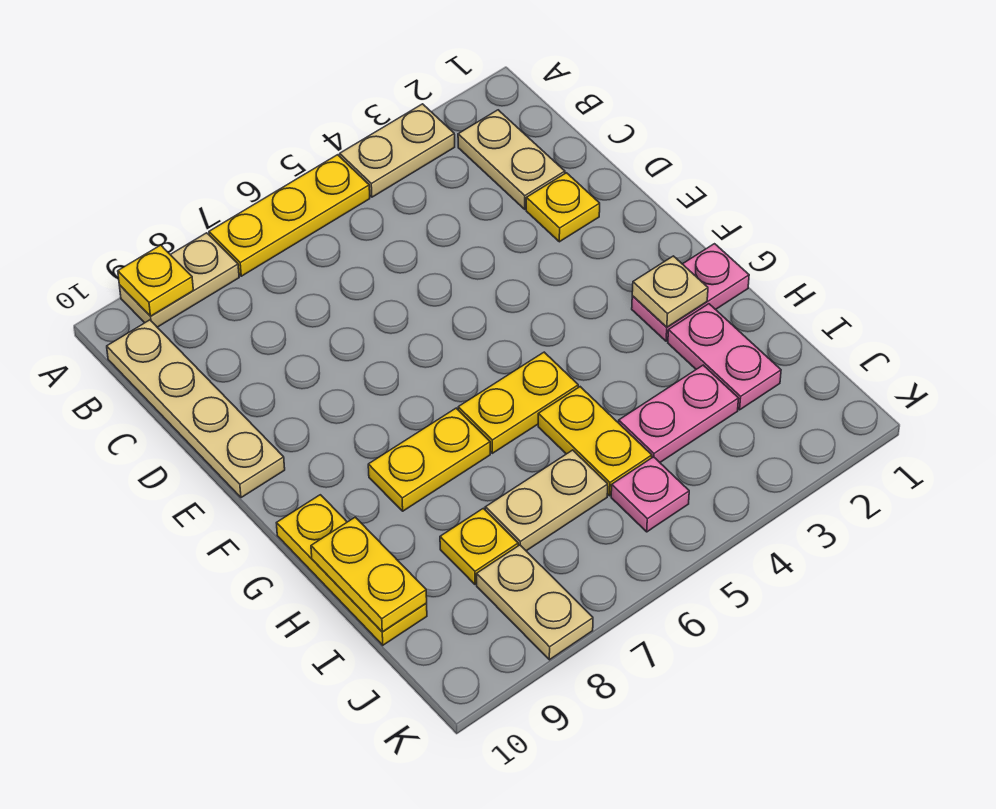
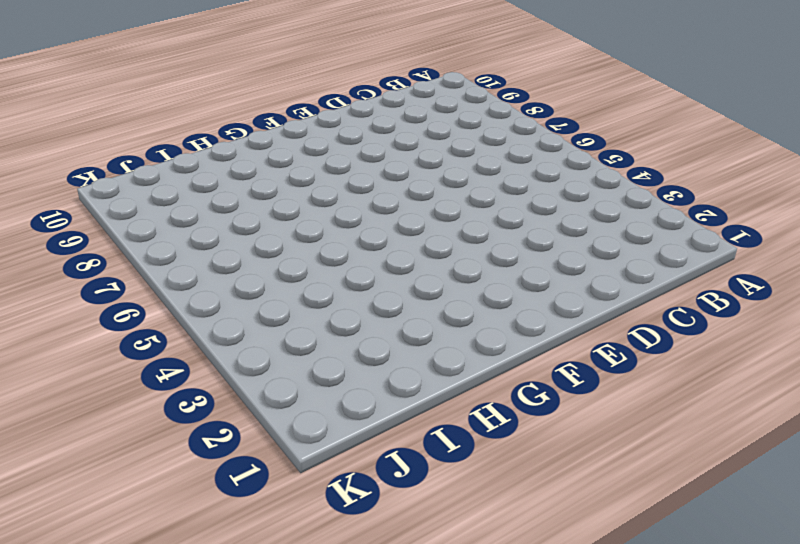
none -> tan plate A3:A4 level 1
none -> yellow plate A5:A7 level 1
none -> tan plate A8:A9 level 1

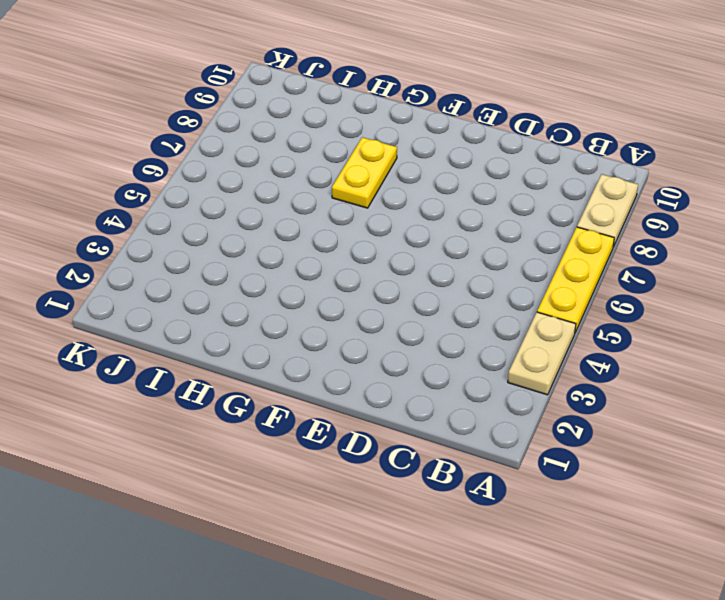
none -> tan plate B2:C2 level 1
none -> tan plate B10:E10 level 1
none -> yellow plate D2 level 1

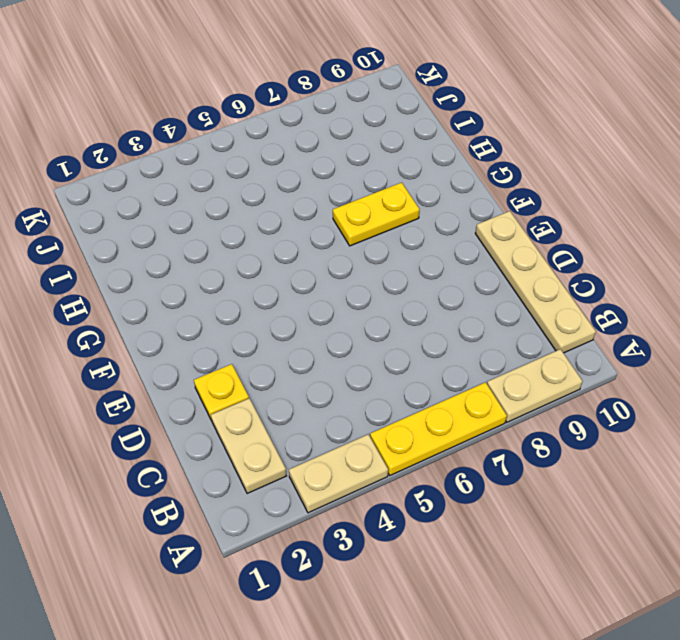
none -> pink plate G1:G2 level 1
none -> yellow plate G5:G6 level 1
none -> yellow plate G10:I10 level 1

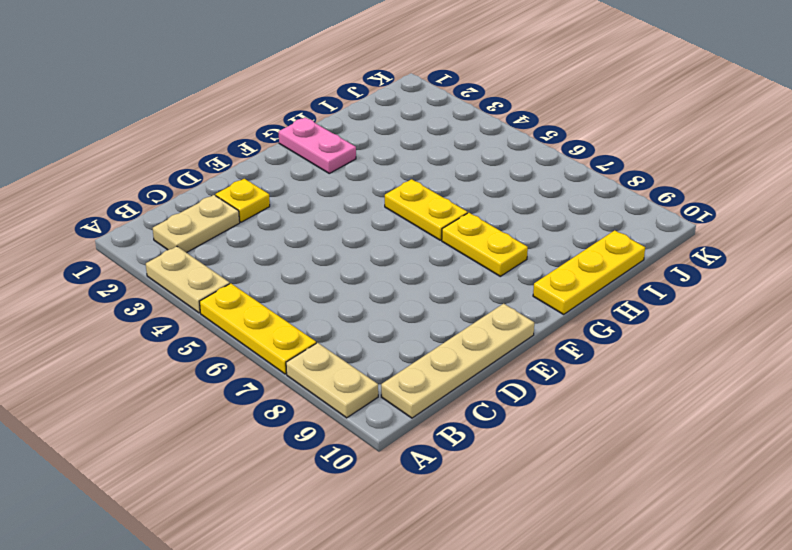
none -> pink plate H2:I2 level 1
none -> yellow plate H5:I5 level 1
none -> pink plate I3:I4 level 1

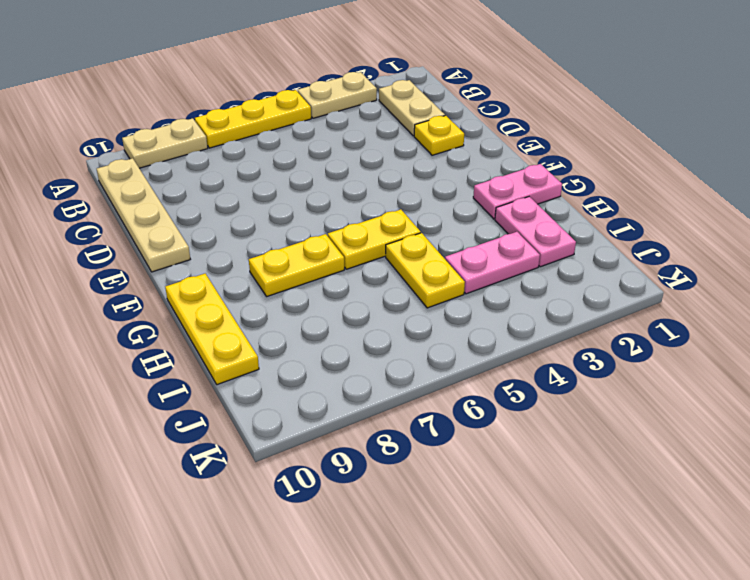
none -> tan plate I6:I7 level 1
none -> yellow plate I8 level 1
none -> pink plate J5 level 1

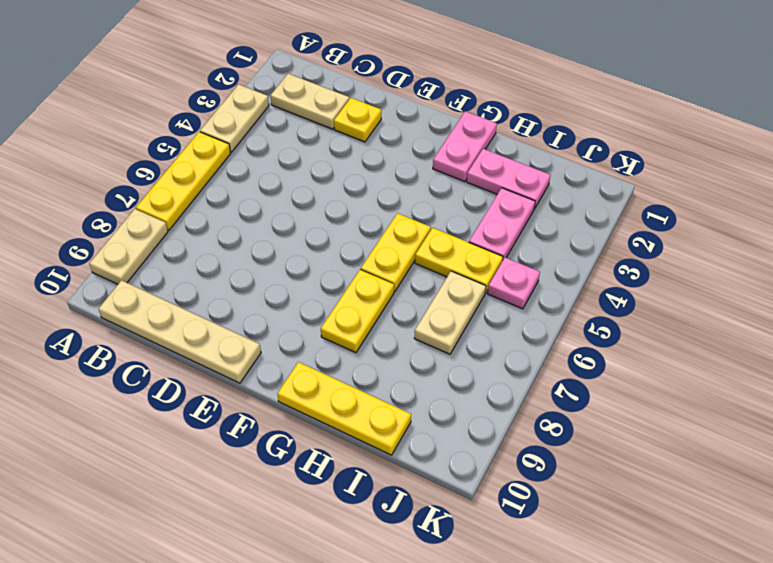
none -> yellow plate I8 level 1
none -> tan plate J8:K8 level 1
none -> yellow plate A9 level 2

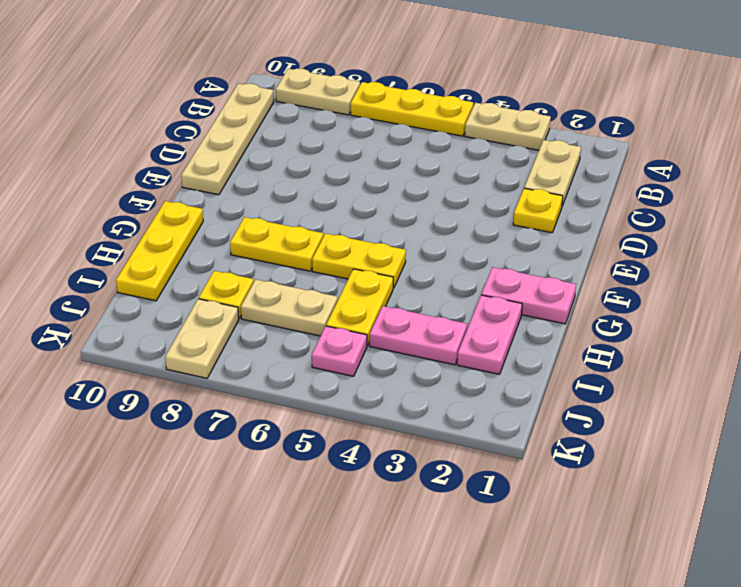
none -> yellow plate A9 level 2
none -> tan plate G2 level 2
none -> yellow plate H10:I10 level 2

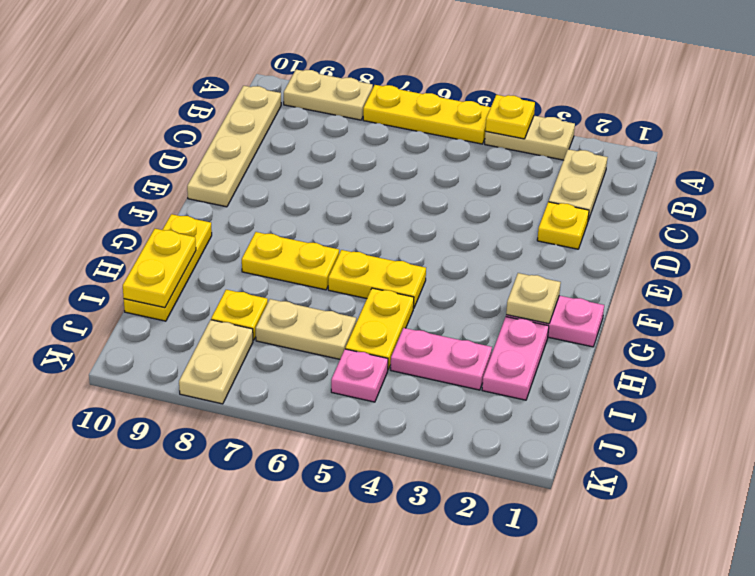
yellow plate A4 level 2 -> yellow plate A9 level 2

